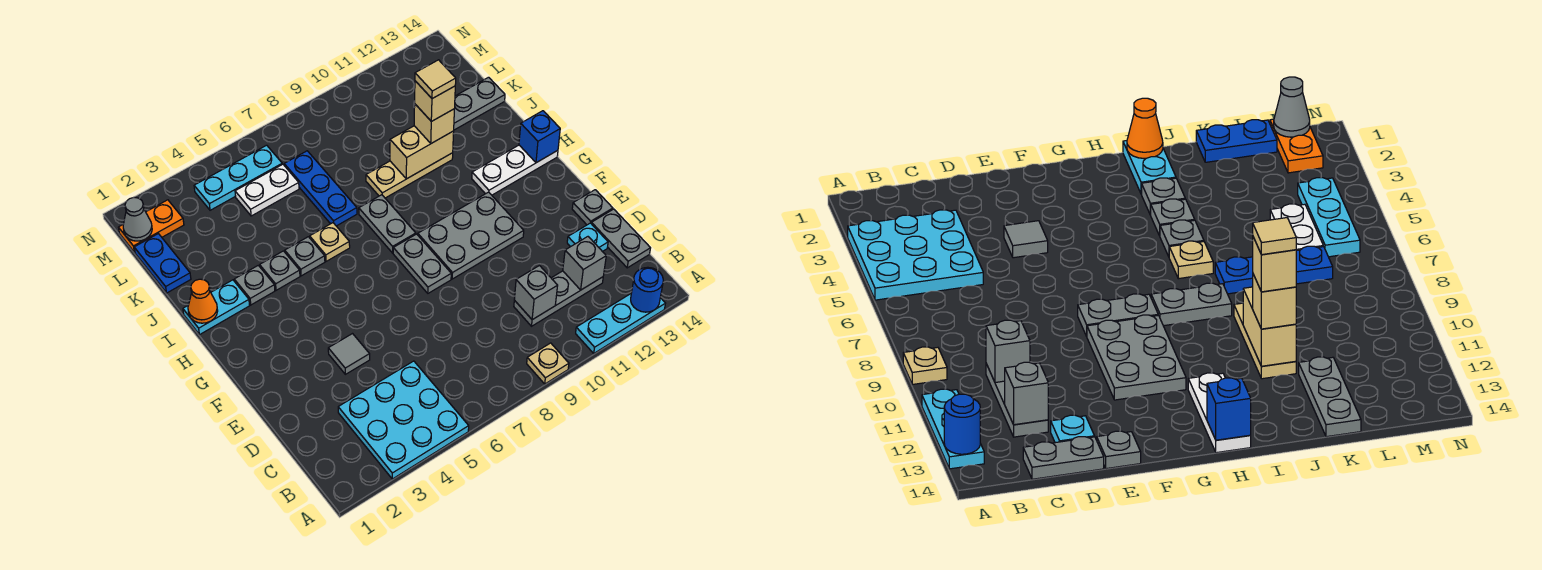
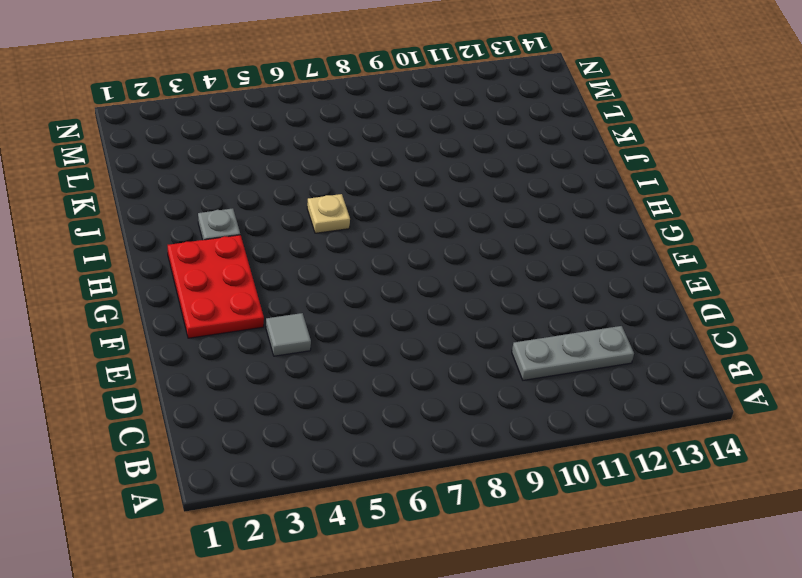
red plate F2:H3 level 1 -> none
none -> cyan plate A3:C5 level 1
none -> tan plate A9 level 1
none -> cyan plate A11:A13 level 1
none -> grey plate C14:D14 level 1

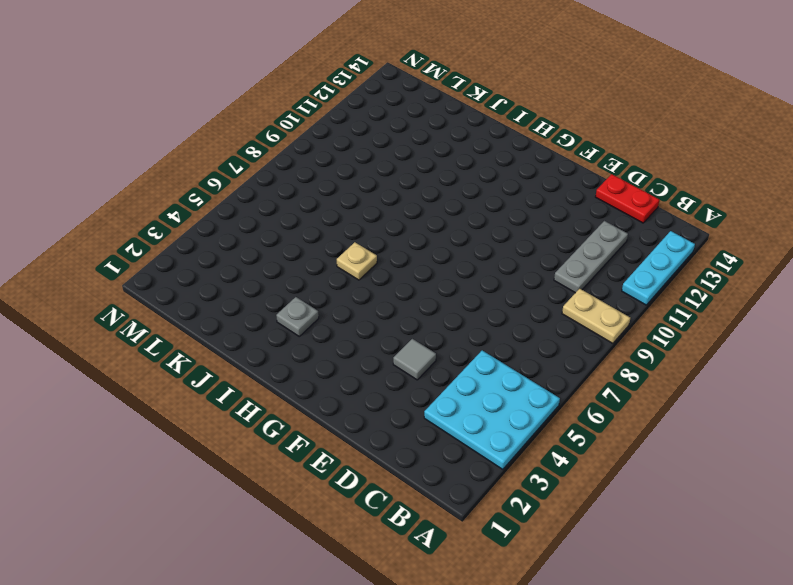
tan plate A9:B9 level 1 -> tan plate A9 level 1
red plate C14:D14 level 1 -> grey plate C14:D14 level 1
none -> cyan plate D13 level 1
none -> grey plate E14 level 1
none -> grey plate F8:G8 level 1
none -> grey plate F9:G11 level 1

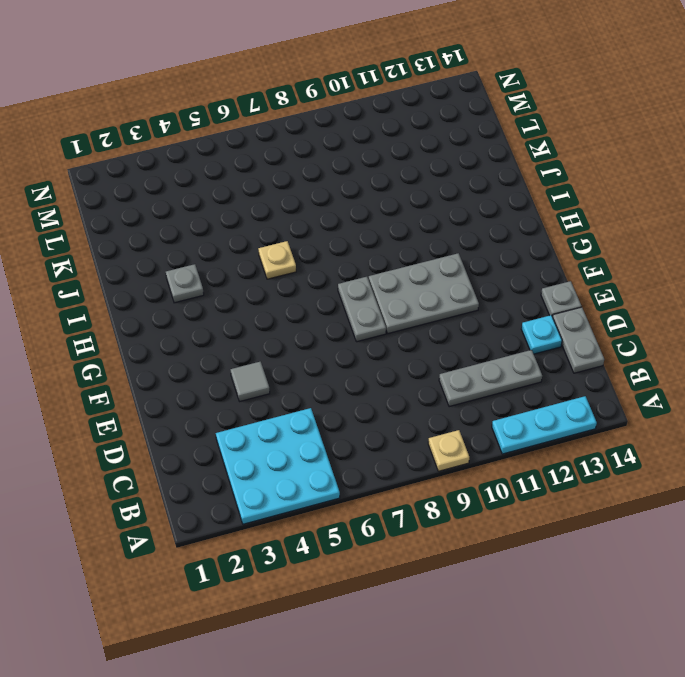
none -> grey plate H8:I8 level 1
none -> white plate H12:H14 level 1
none -> cyan plate I1:I2 level 1
none -> grey plate I4 level 1

